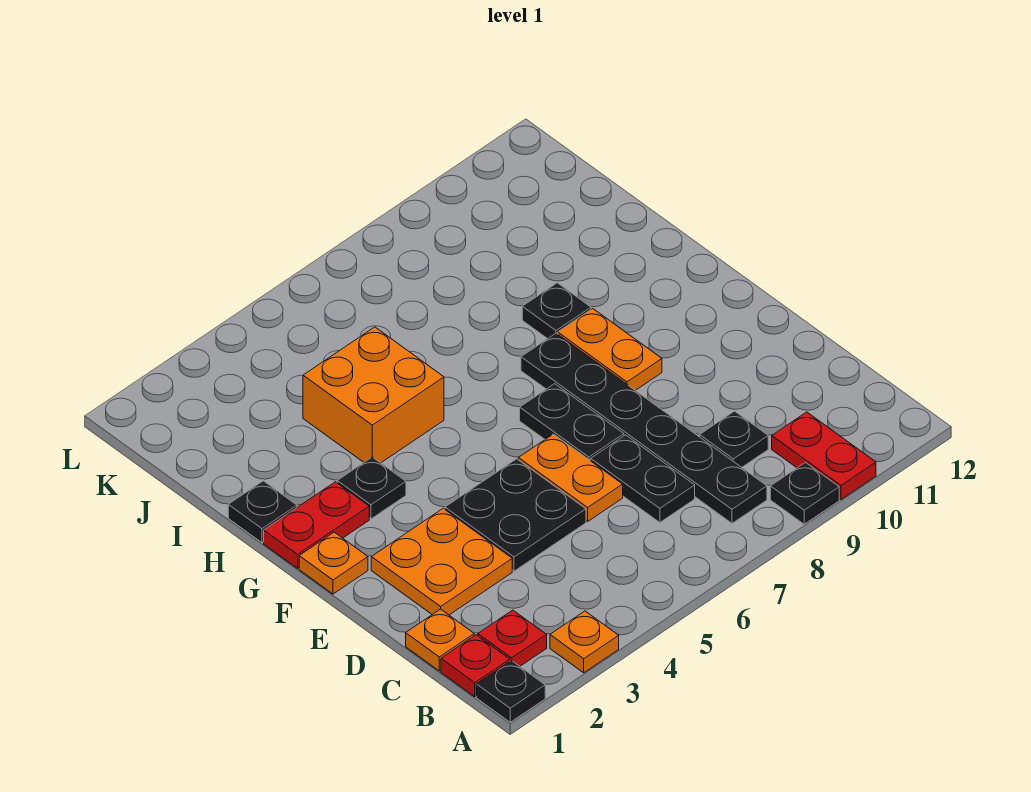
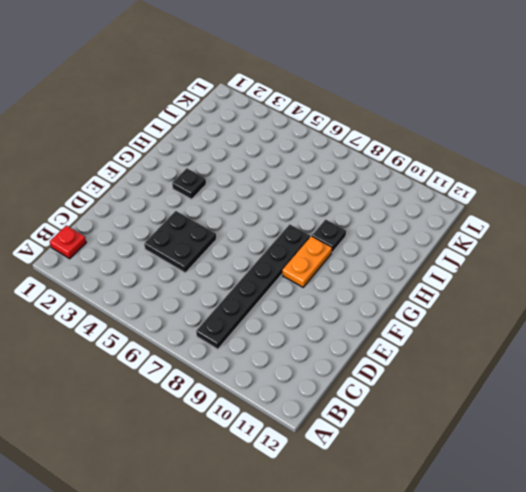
none -> black plate A1 level 1
none -> orange plate A3 level 1
none -> black plate A9 level 1

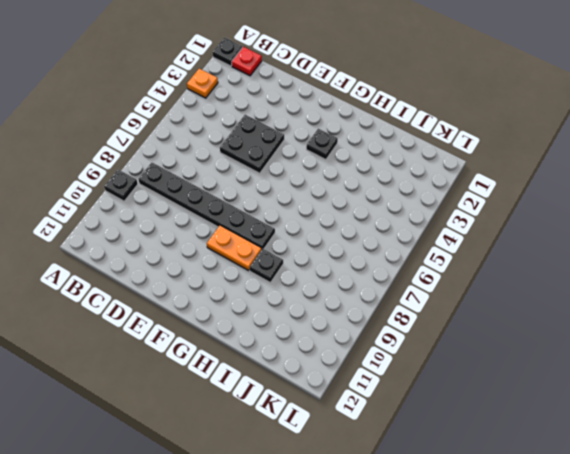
none -> red plate A10:B10 level 1
none -> red plate B2 level 1
none -> orange plate C1 level 1

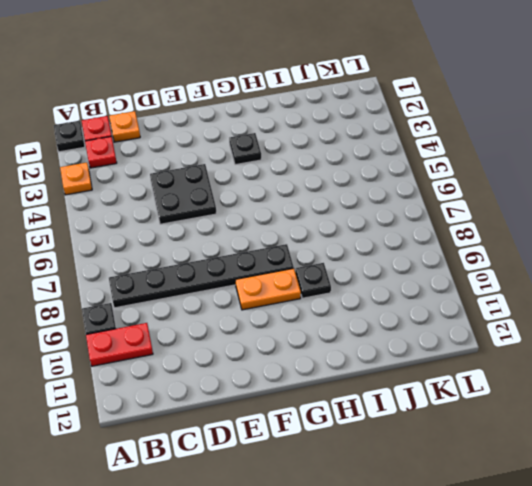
none -> black plate C7:D7 level 1
none -> black plate C9 level 1
none -> orange plate D2:E3 level 1

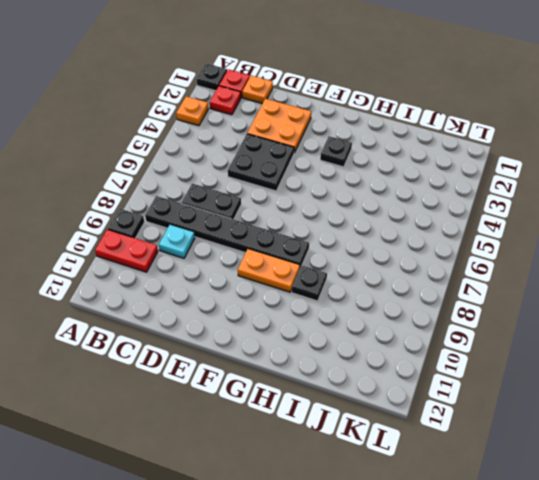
cyan plate C9 level 1 -> black plate C9 level 1
none -> orange plate D6:E6 level 1
none -> black plate E7:F7 level 1
none -> orange plate F1 level 1

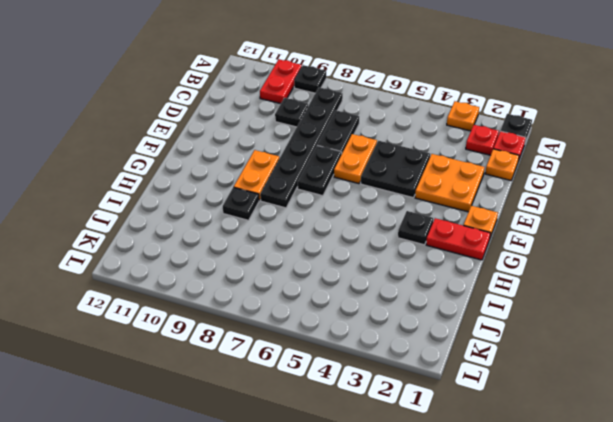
none -> black plate H1 level 1
none -> orange brick H4:I5 level 1

